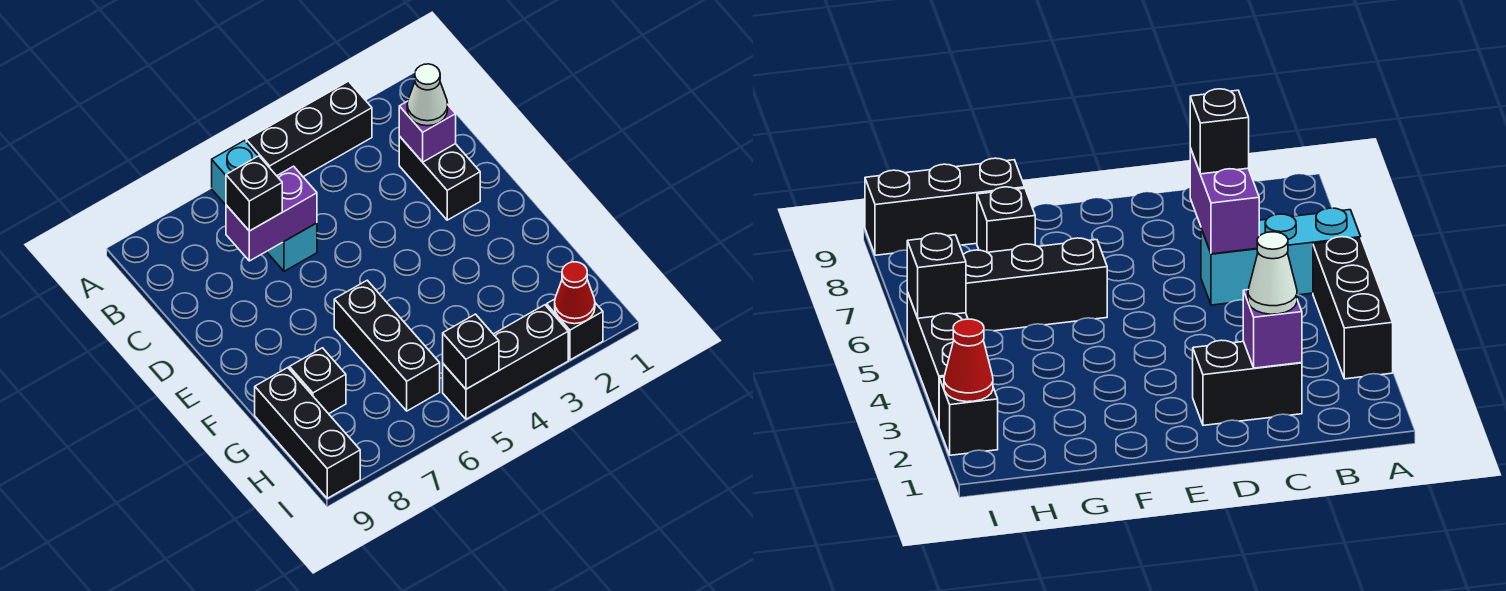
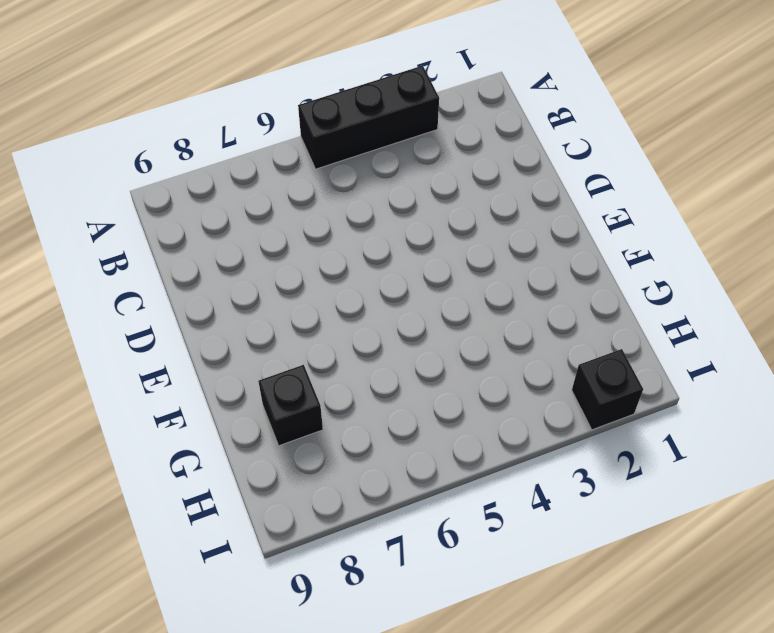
none -> cyan brick A6:C6 level 1
none -> black brick C2:D2 level 1
none -> black brick F6:H6 level 1

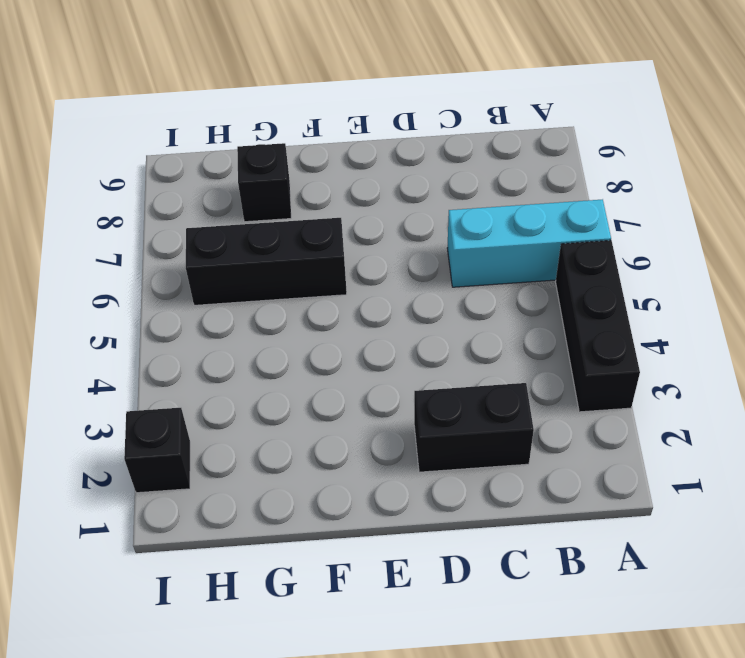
none -> black brick G9:I9 level 1
none -> black brick I3:I5 level 1
none -> purple brick C2 level 2

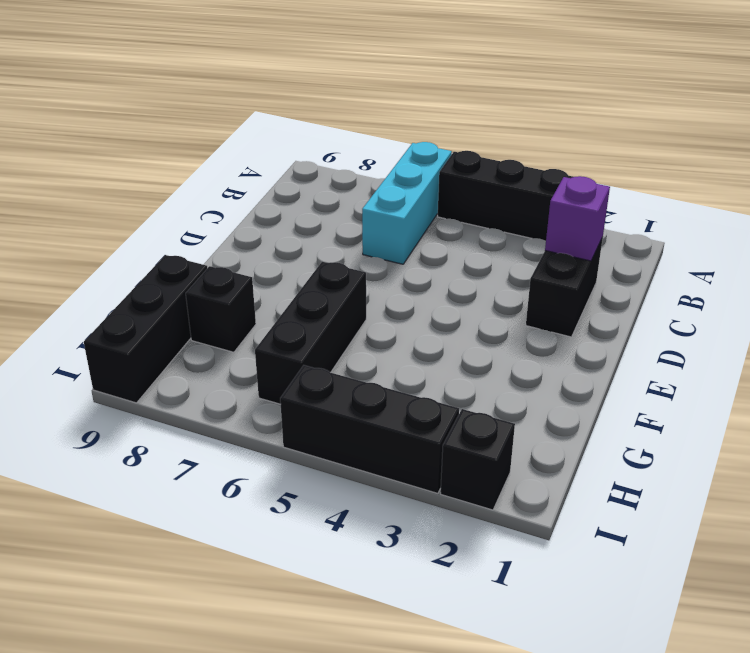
none -> purple brick C6:C7 level 2
none -> red cone I2 level 2
none -> black brick I5 level 2

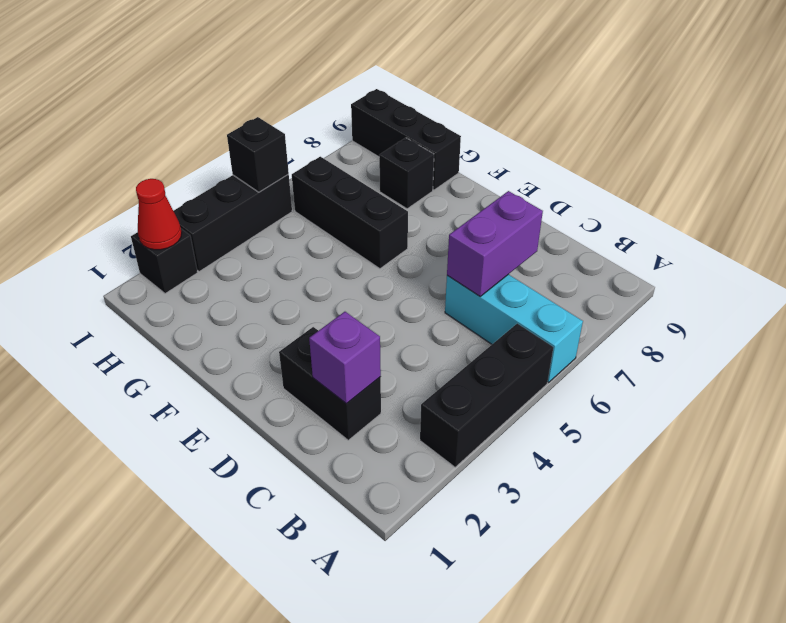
none -> white cone C2 level 3
none -> black brick C7 level 3

